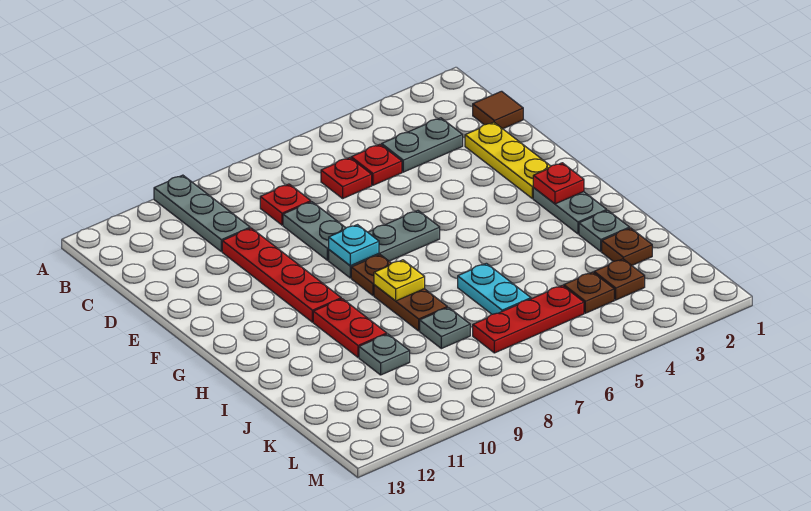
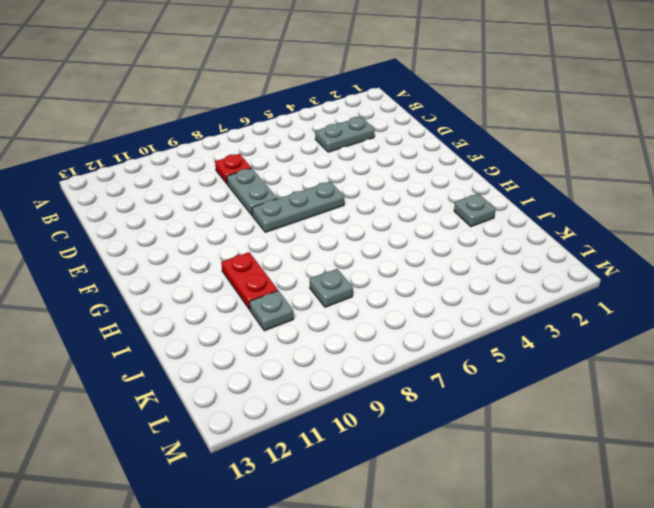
none -> grey plate A10:C10 level 1
none -> brown tile C1 level 1
none -> red plate C5 level 1

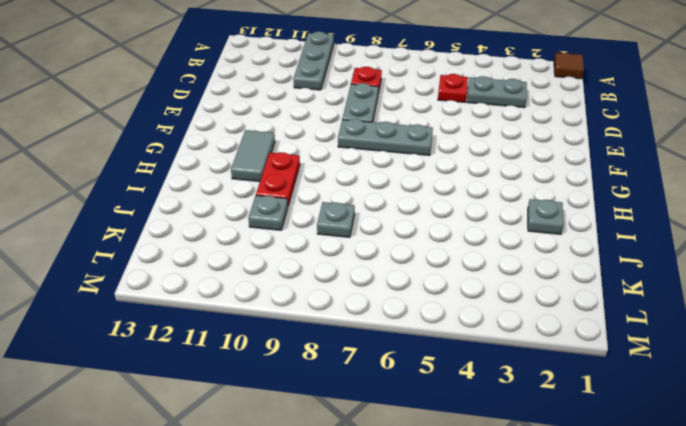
brown tile A1 level 1 -> brown tile C1 level 1
grey tile G11:H11 level 1 -> none
none -> red plate C6 level 1
none -> yellow plate D2:F2 level 1
none -> red plate D10:G10 level 1

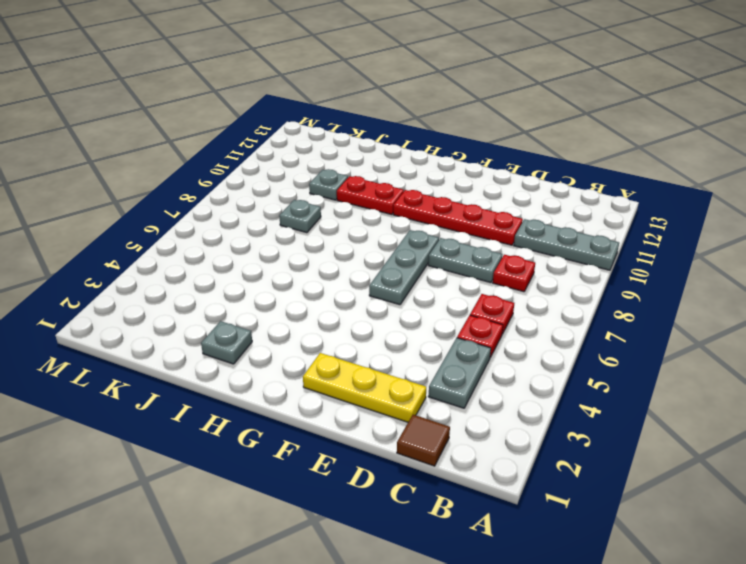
none -> grey plate G2:H2 level 1
none -> brown plate G8 level 1
none -> brown plate H8:I8 level 1

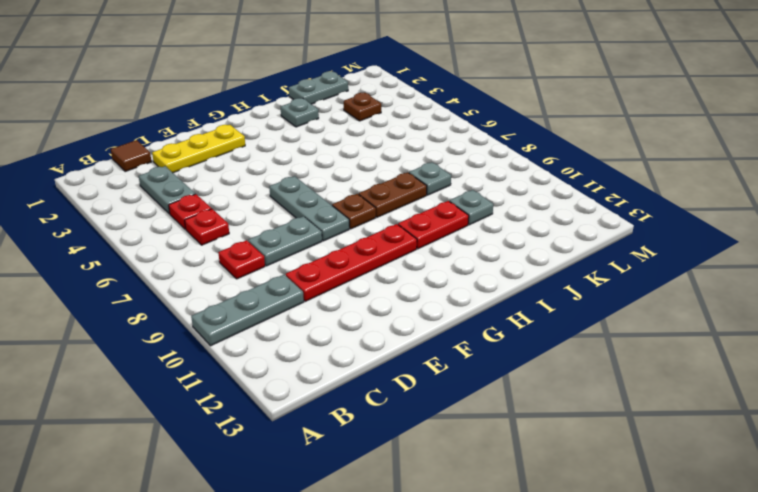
grey plate J1:K1 level 1 -> grey plate G2:H2 level 1
none -> cyan plate I6:J6 level 1
none -> brown plate J2 level 1
none -> brown plate K4 level 1

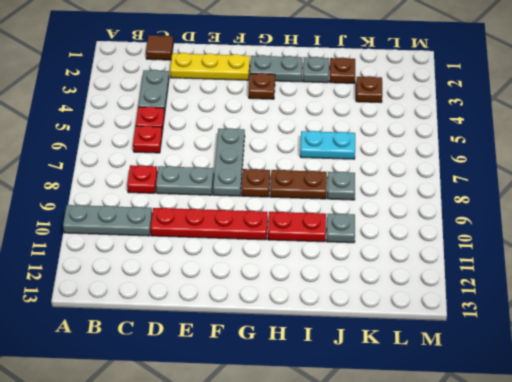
brown plate G3 level 1 -> brown plate K4 level 1
none -> red plate K5:K7 level 1
none -> cyan plate F8 level 2
none -> red plate G2 level 2

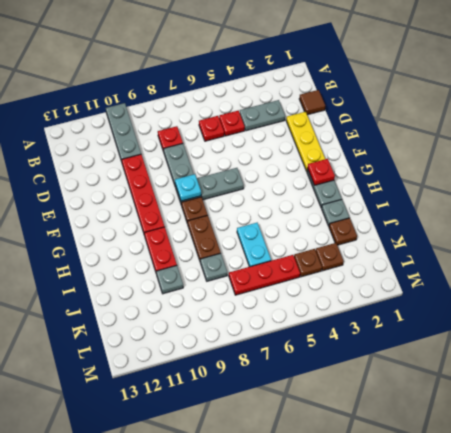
none -> yellow plate H8 level 2

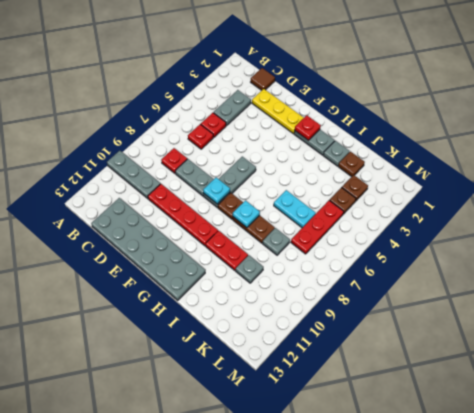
grey plate C12:H13 level 1 -> none
cyan plate H8 level 2 -> yellow plate H8 level 2

